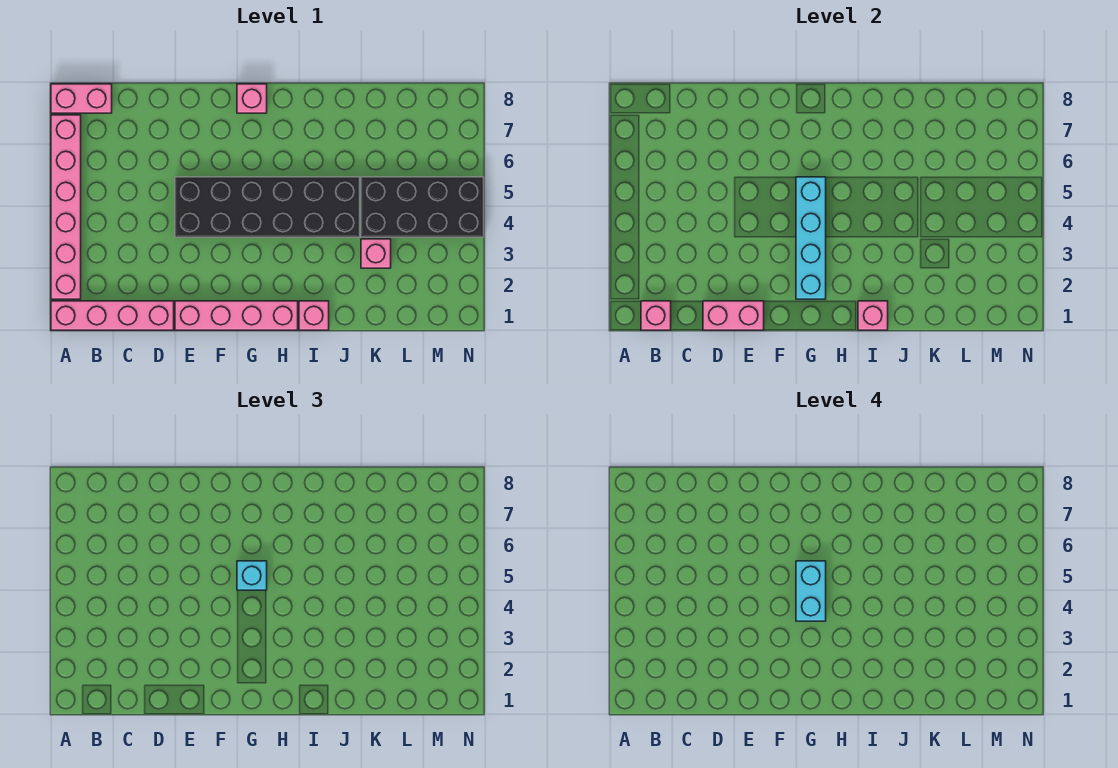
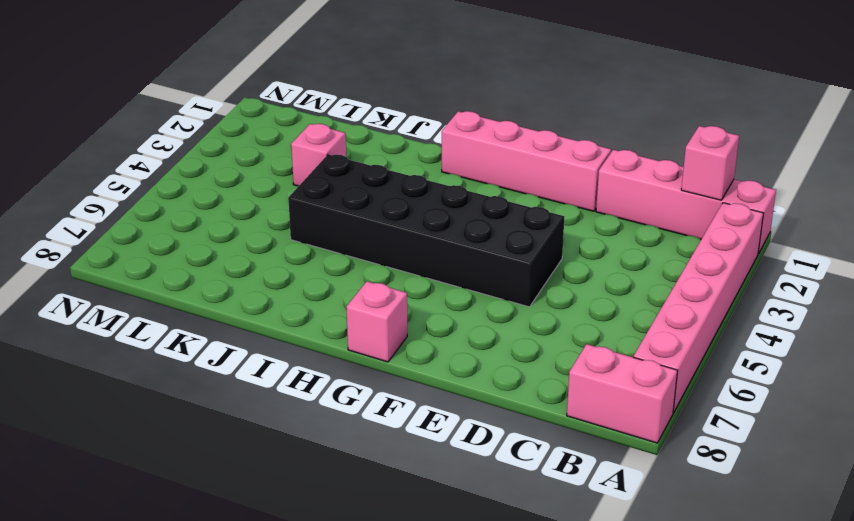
none -> pink brick I1 level 1
none -> black brick K4:N5 level 1
none -> pink brick D1:E1 level 2

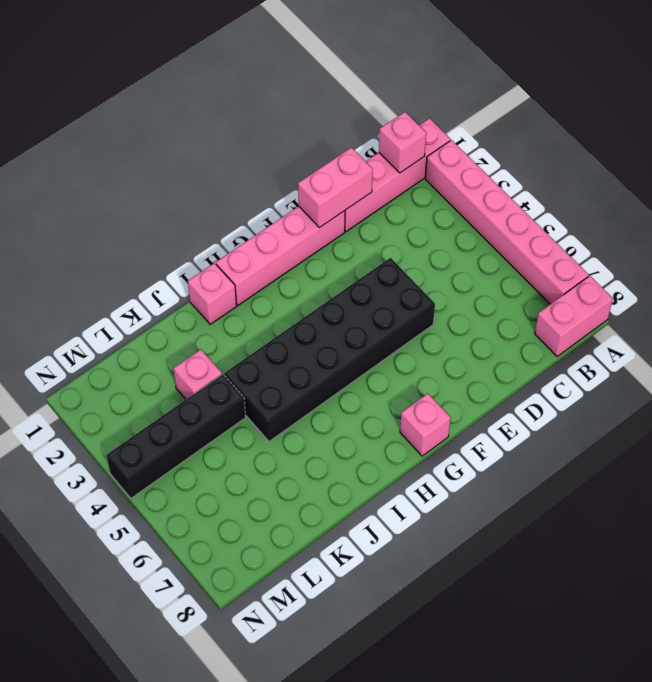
black brick K4:N4 level 1 -> black brick K4:N5 level 1
none -> cyan brick G2:G5 level 2
none -> pink brick I1 level 2
none -> cyan brick G5 level 3

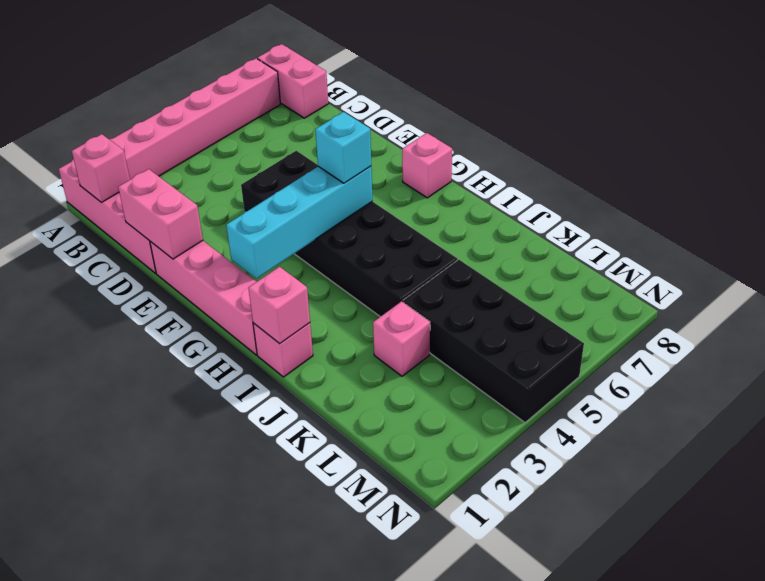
none -> cyan brick G4:G5 level 4

